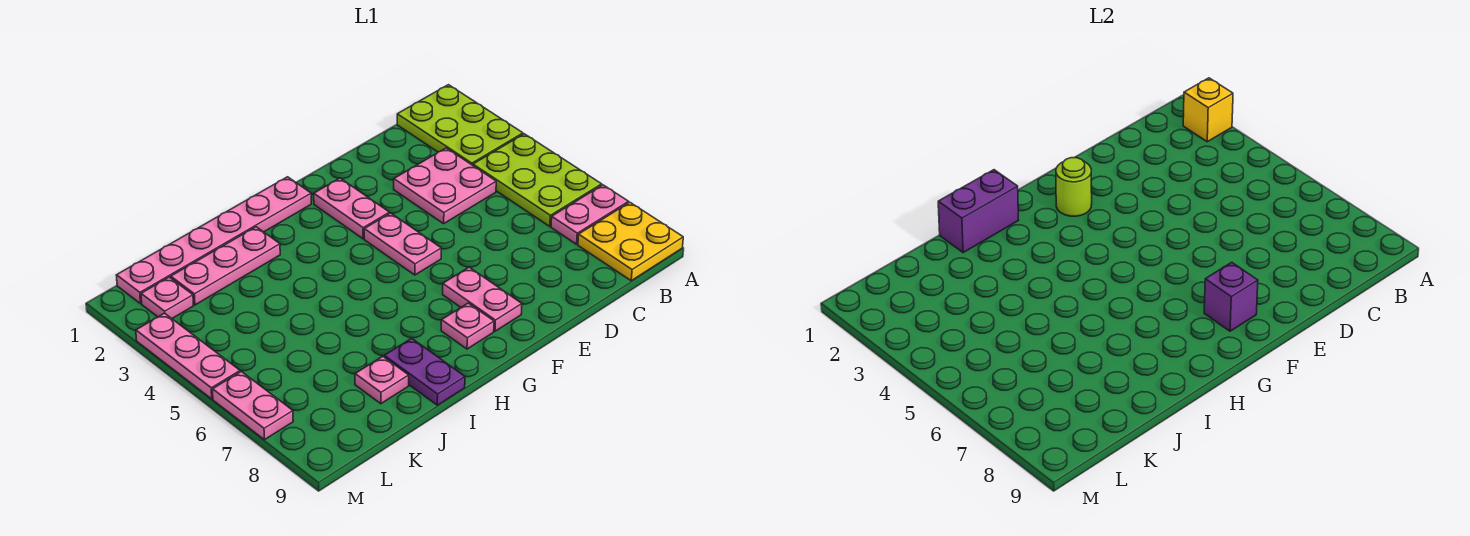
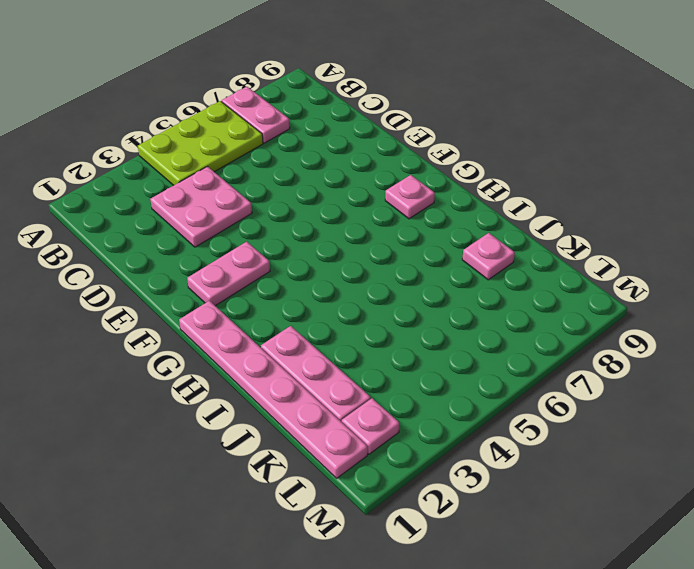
none -> lime plate A1:B3 level 1
none -> yellow plate A8:B9 level 1
none -> pink plate F4:F5 level 1

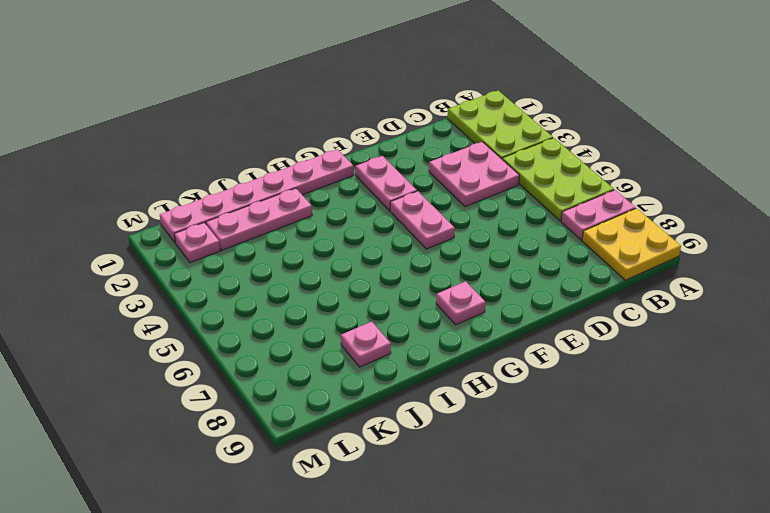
none -> pink plate F7:F8 level 1
none -> purple plate I8:I9 level 1
none -> pink plate M3:M5 level 1

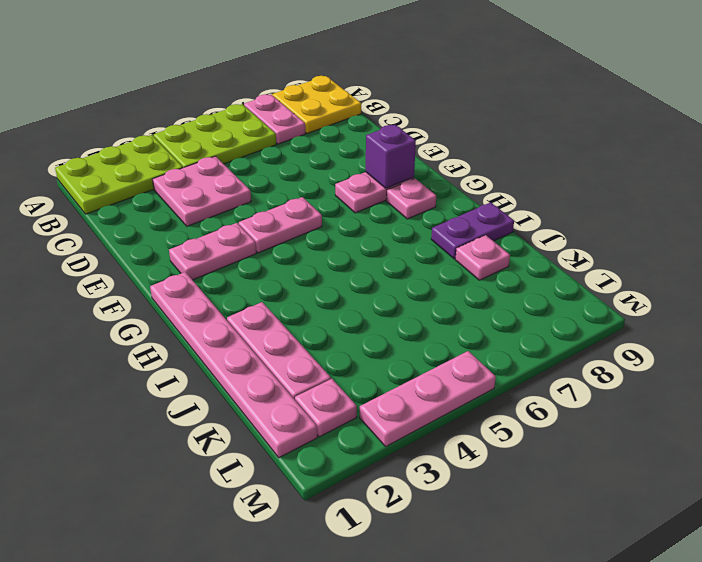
none -> pink plate M6:M7 level 1
none -> yellow brick A2 level 2
none -> lime round brick F2 level 2

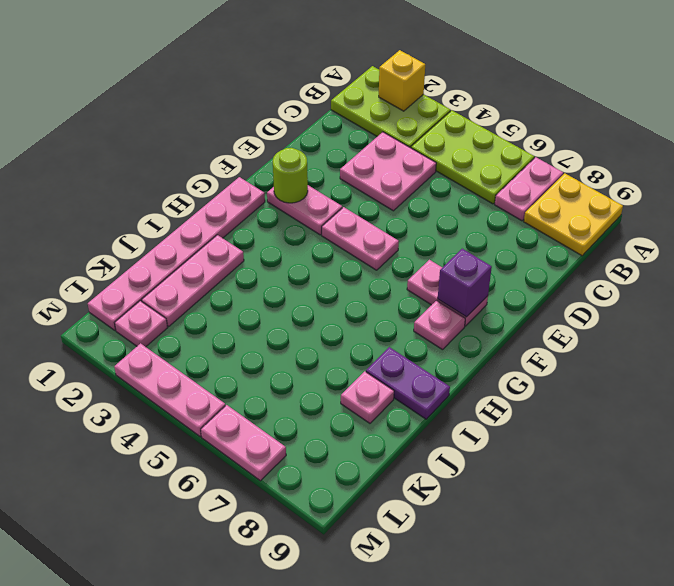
none -> purple brick H1:I1 level 2

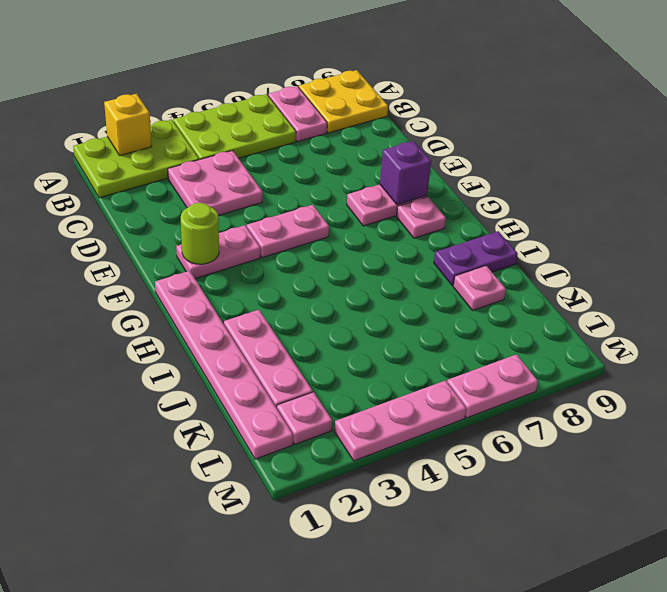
none -> purple brick H1:I1 level 2

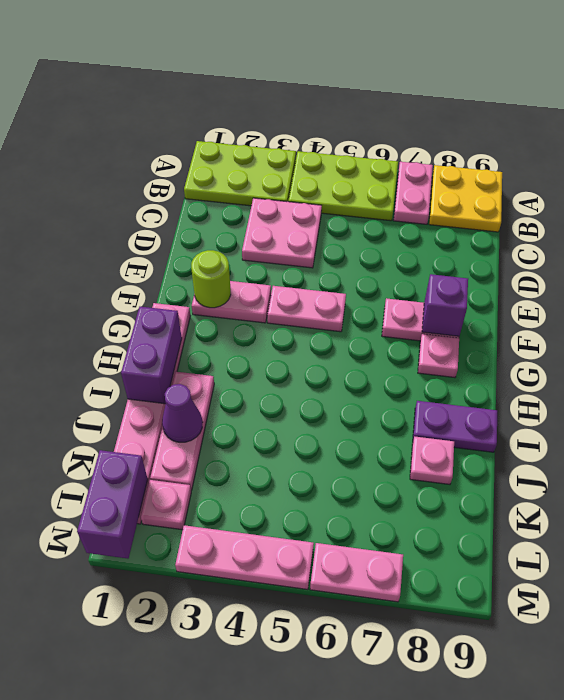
purple cone J2 level 2 -> none
purple brick L1:M1 level 2 -> none
none -> yellow brick A2 level 2

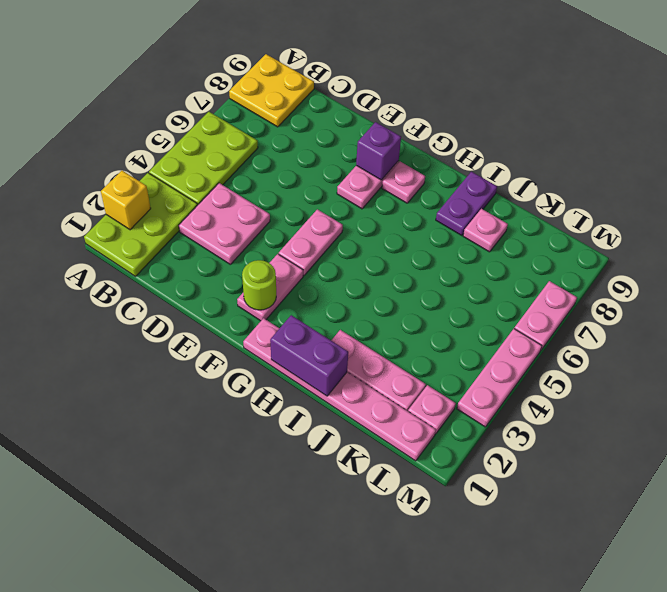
none -> pink plate A7:B7 level 1

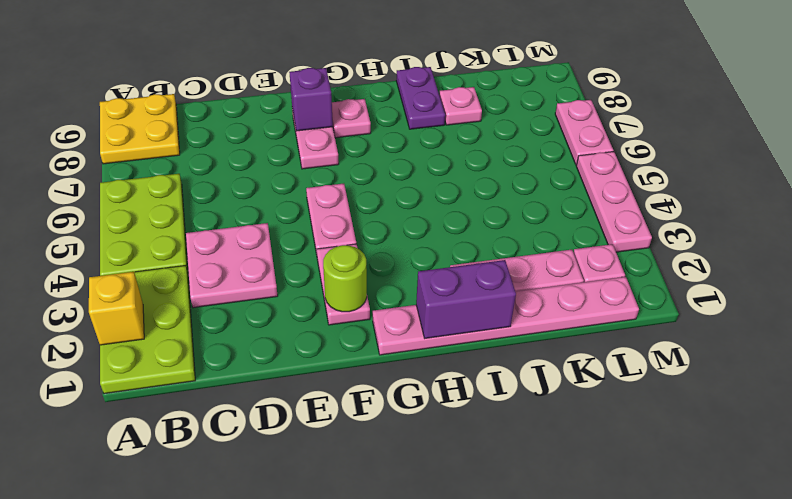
none -> pink plate A7:B7 level 1

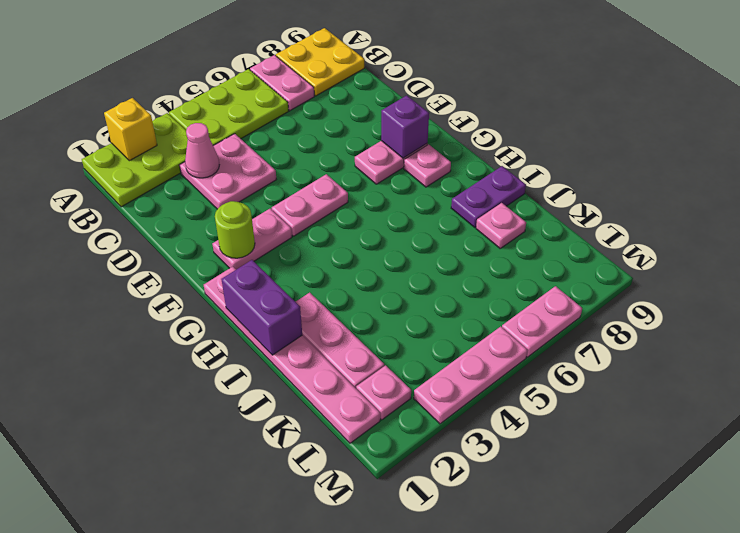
pink cone C3 level 2 -> none

